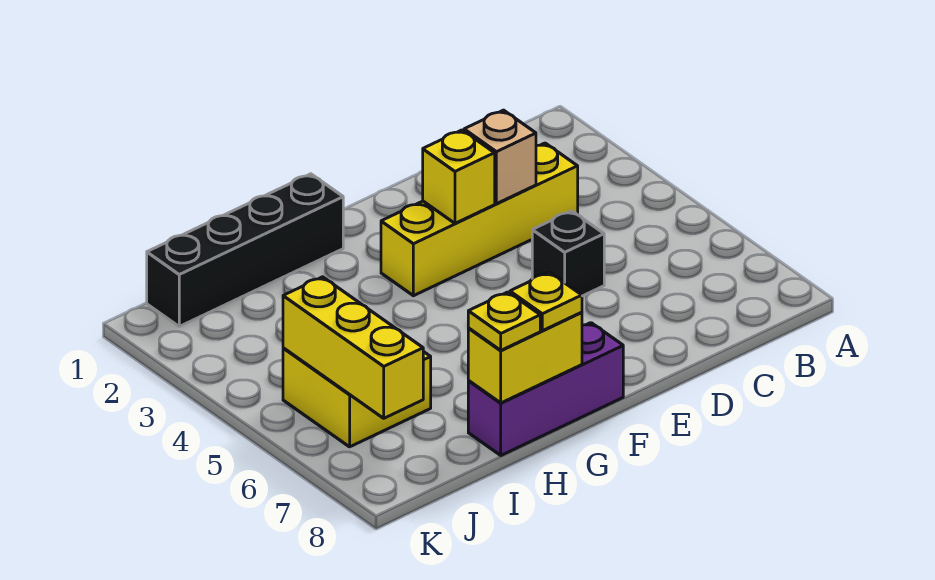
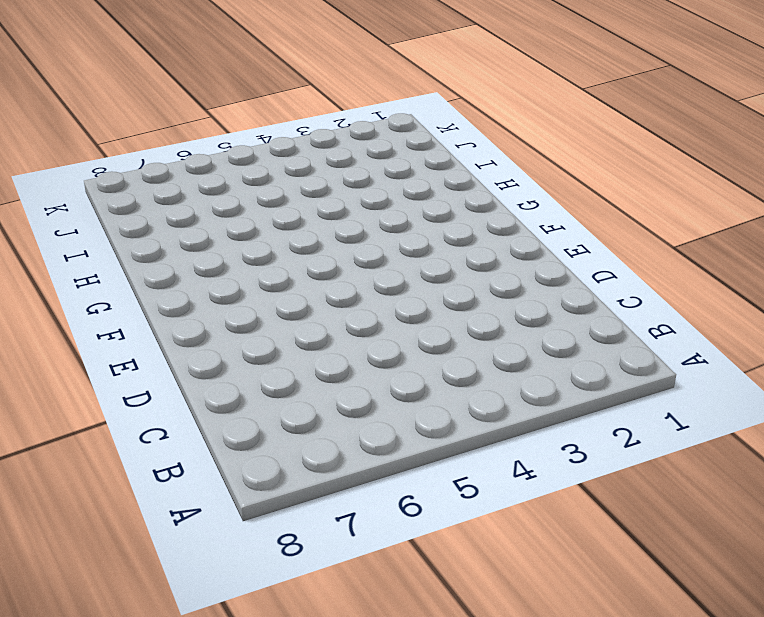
none -> yellow brick C3:F3 level 1
none -> black brick D5 level 1

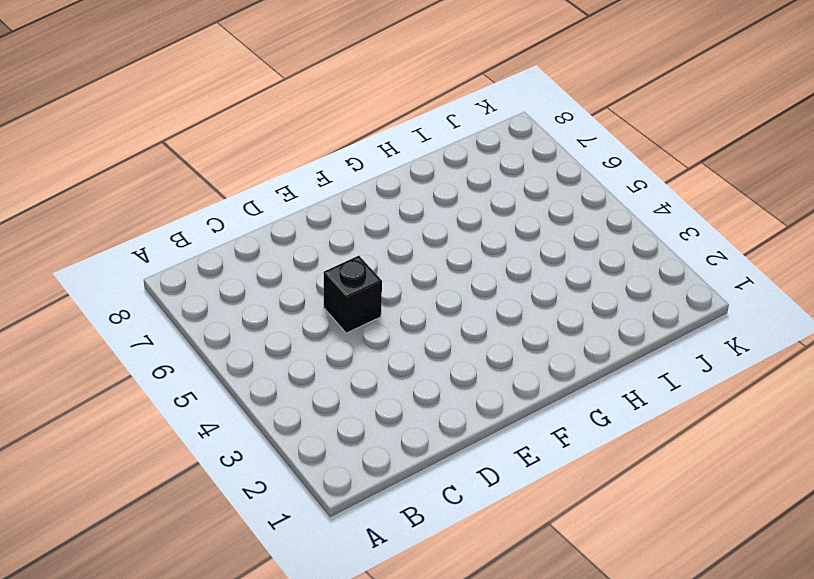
none -> yellow brick C3:F3 level 1
none -> purple brick F8:H8 level 1

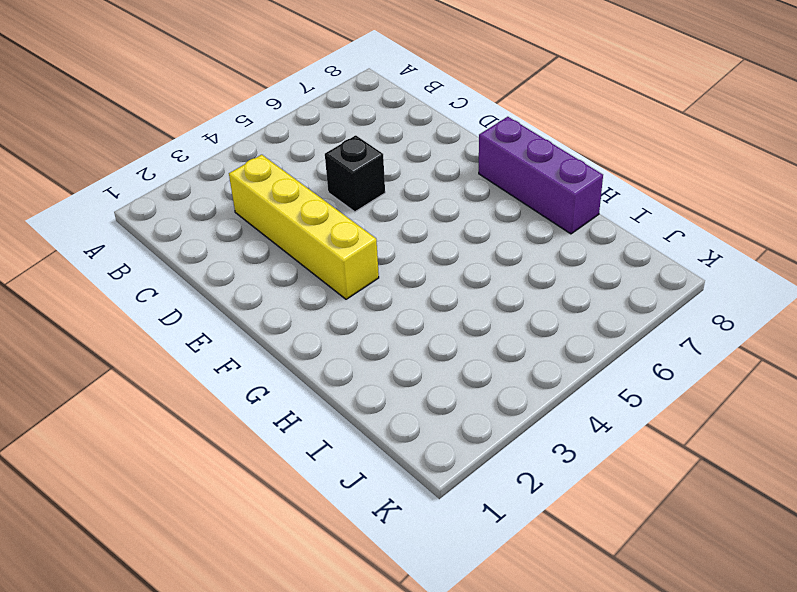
none -> black brick G1:J1 level 1
none -> yellow brick I5:J6 level 1

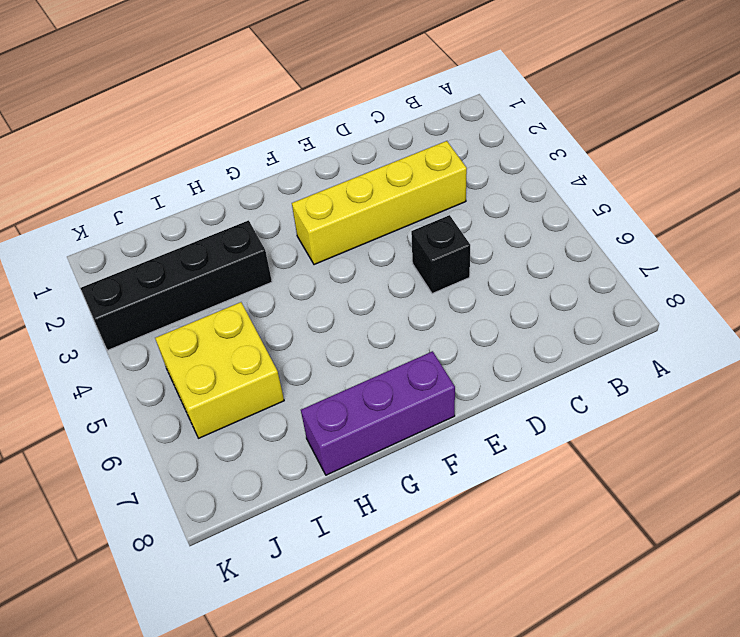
black brick H3:K3 level 1 -> black brick G1:J1 level 1
none -> tan brick D3 level 2
none -> yellow brick E3 level 2

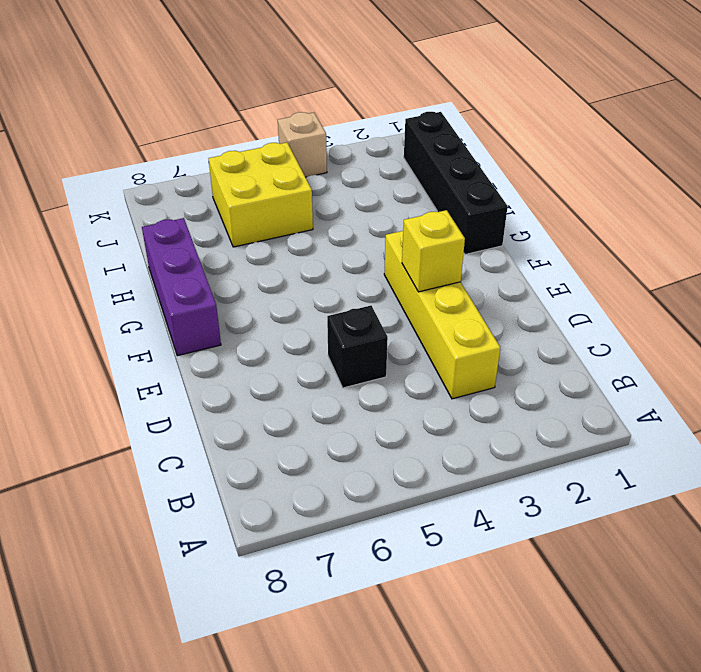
tan brick K4 level 1 -> tan brick D3 level 2
none -> yellow brick G8:H8 level 2
none -> yellow brick J5:J7 level 2

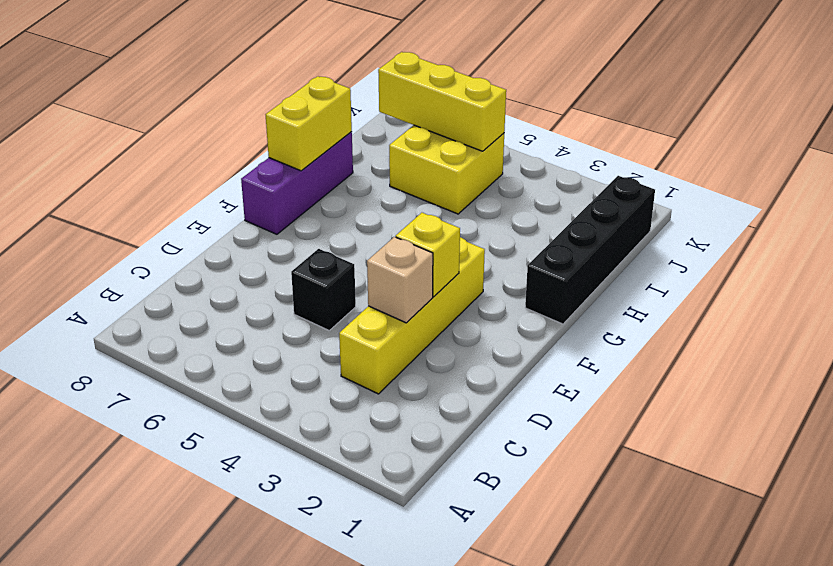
none -> yellow plate G8 level 3
none -> yellow plate H8 level 3

